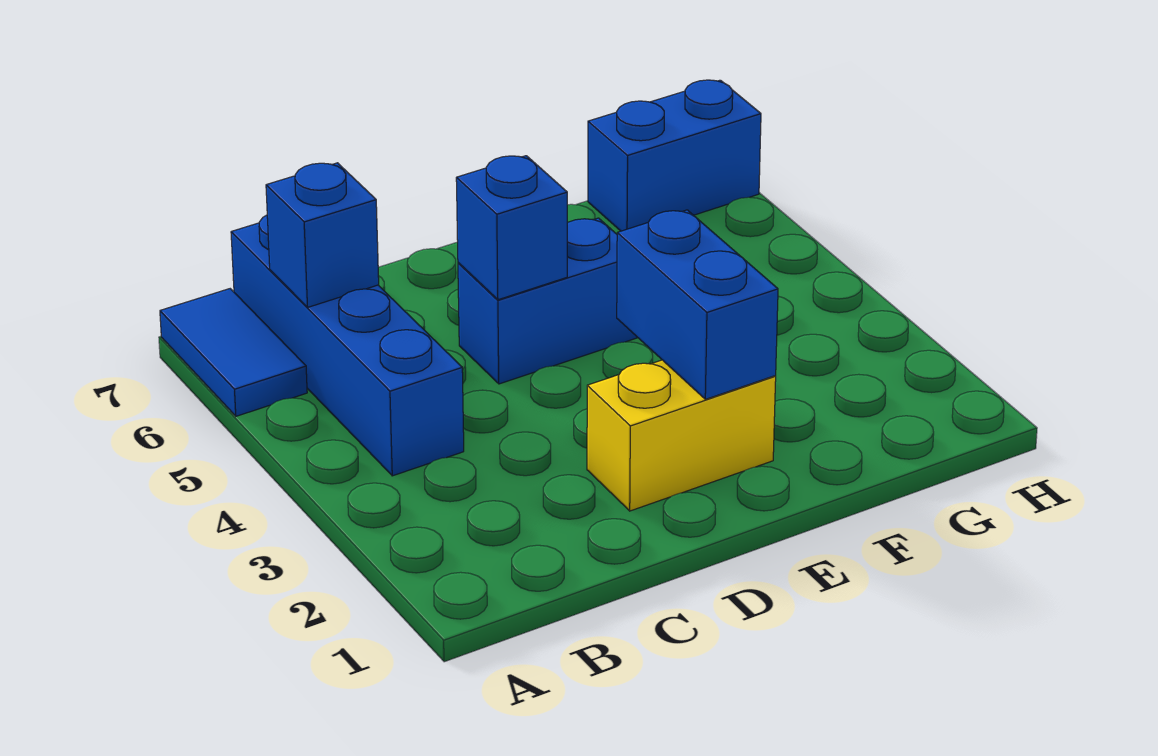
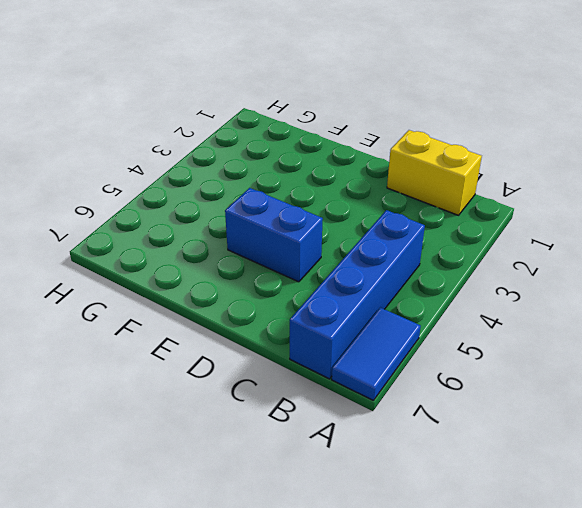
yellow brick B1:C1 level 1 -> yellow brick D2:E2 level 1
none -> blue brick G7:H7 level 1
none -> blue brick B6 level 2

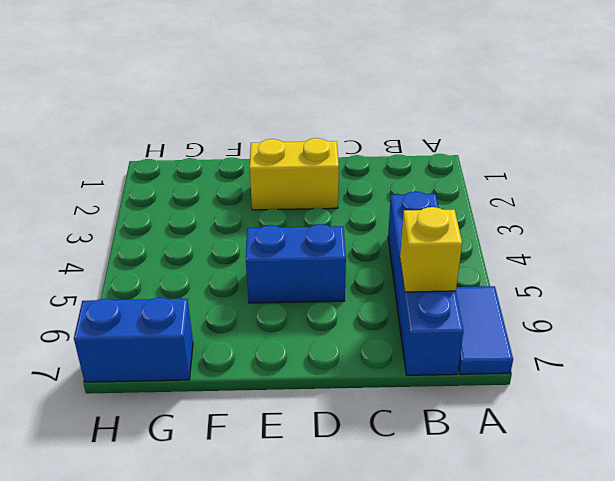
yellow brick B6 level 2 -> blue brick B6 level 2
none -> blue brick D5 level 2
none -> blue brick E2:E3 level 2

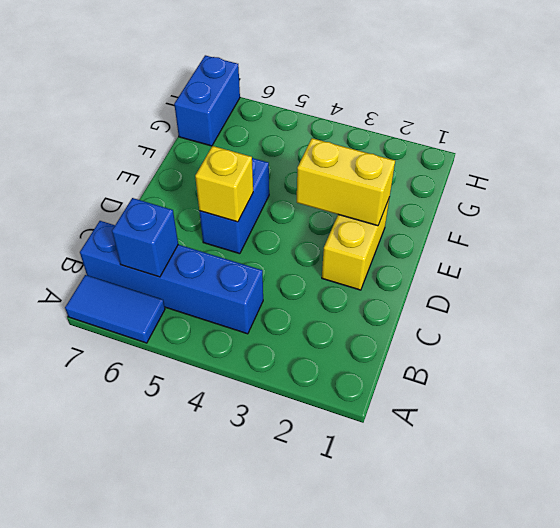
yellow brick D5 level 2 -> blue brick D5 level 2
yellow brick E2:E3 level 2 -> blue brick E2:E3 level 2

